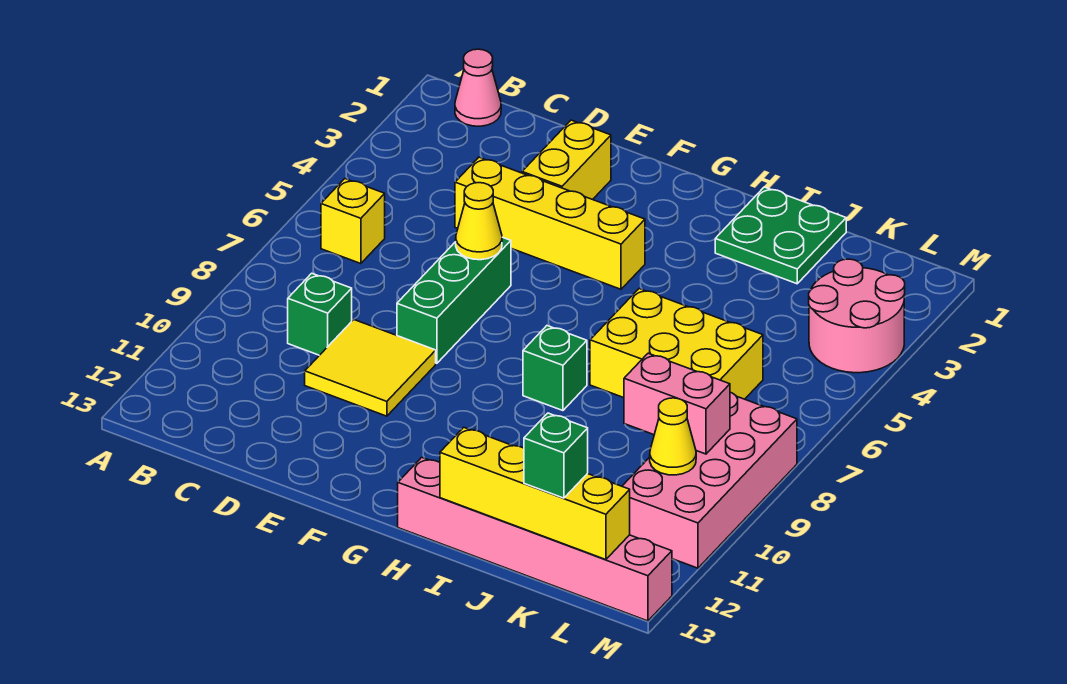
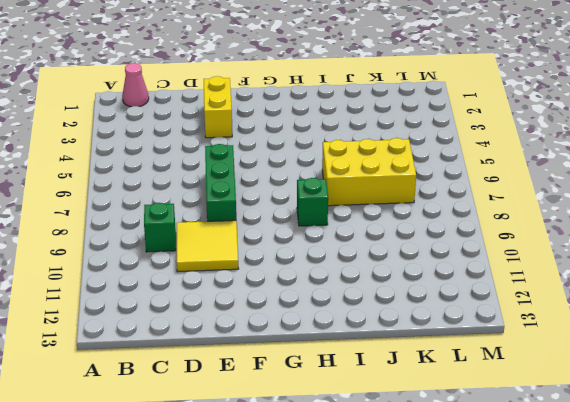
none -> yellow brick B6 level 1
none -> yellow brick D4:G4 level 1
none -> pink brick H13:M13 level 1

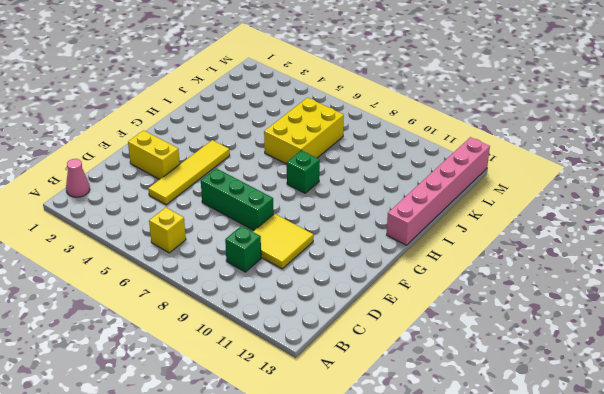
yellow tile D4:G4 level 1 -> yellow brick D4:G4 level 1
none -> green plate I1:J2 level 1
none -> pink round brick L3:M4 level 1
none -> pink brick L8:M11 level 1

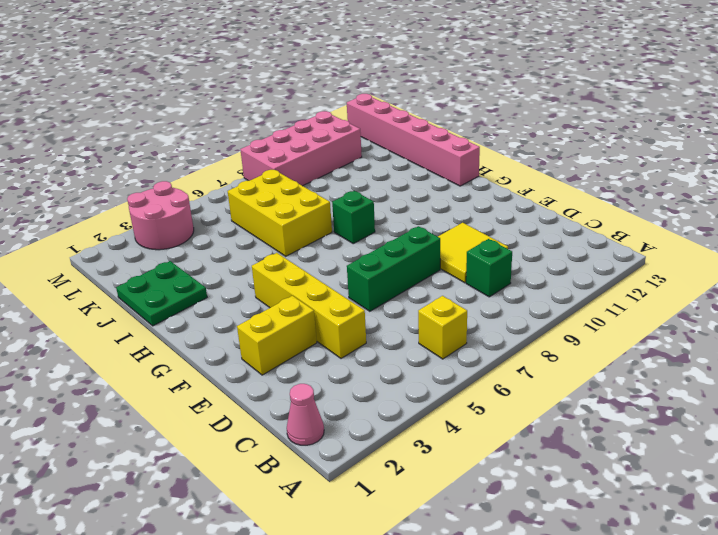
none -> yellow cone E6 level 2
none -> yellow brick I13:L13 level 2
none -> pink brick K9:L9 level 2

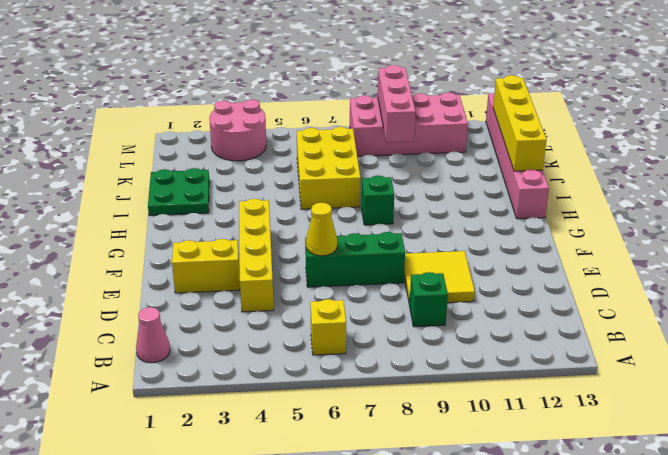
pink brick K9:M9 level 2 -> pink brick K9:L9 level 2
none -> yellow cone L10 level 2
none -> green brick K13 level 3

